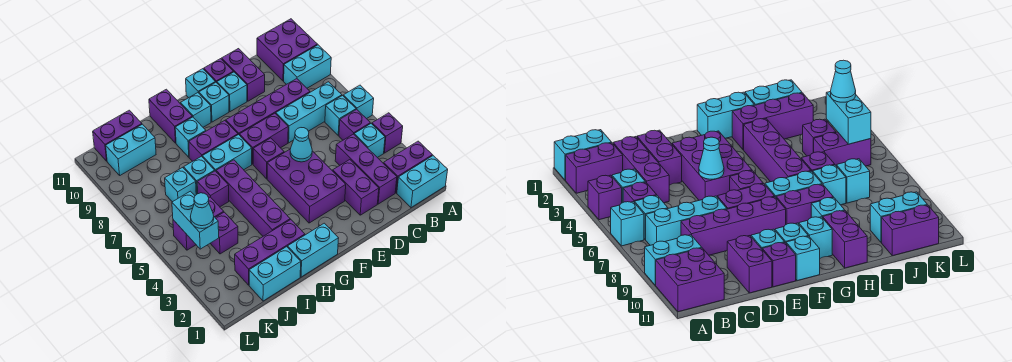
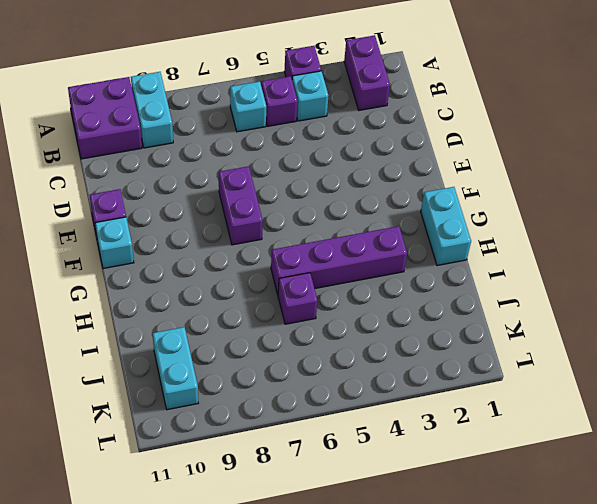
none -> cyan brick A1:B1 level 1
none -> cyan brick A6 level 1
none -> cyan brick B7:D7 level 1
none -> purple brick C2:C4 level 1

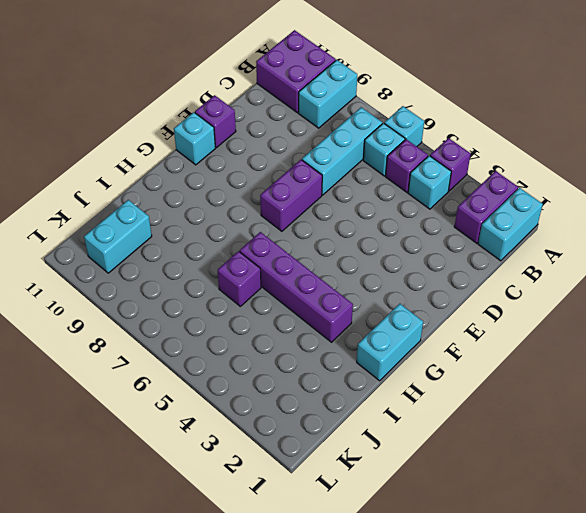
none -> purple brick C2:C4 level 1
none -> purple brick C8:F8 level 1
none -> purple brick D2:D3 level 1
none -> purple brick D10:D11 level 1

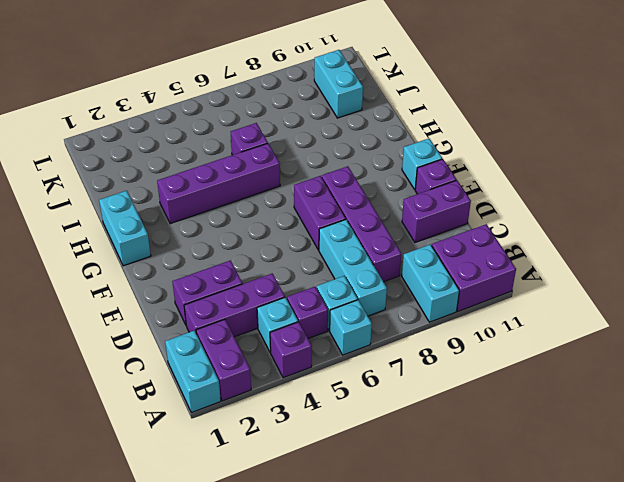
none -> purple brick E3:F5 level 1
none -> cyan brick E10 level 1
none -> purple brick F6 level 1
none -> cyan brick F10 level 1

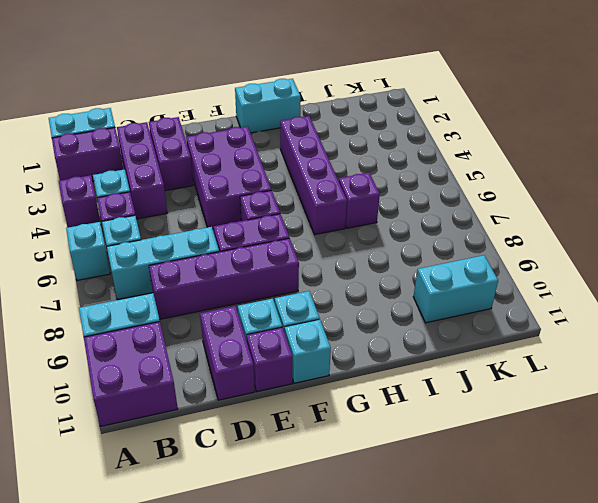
none -> cyan brick G7:H7 level 1
none -> purple brick G8:H8 level 1
none -> cyan brick G10 level 1
none -> purple brick H2:J2 level 1

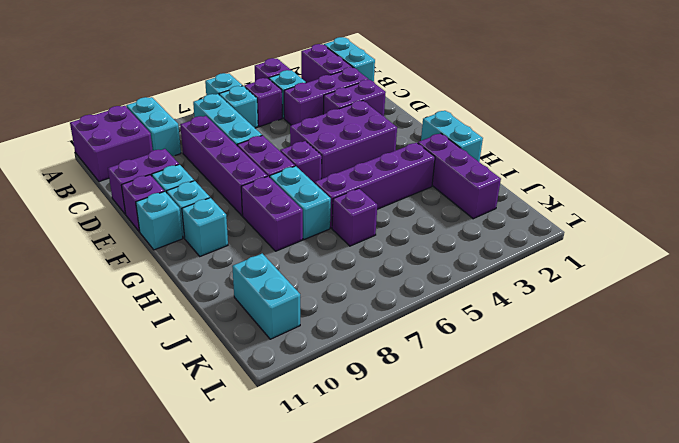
none -> cyan brick H9 level 1
none -> purple brick H10:H11 level 1
none -> cyan brick I1:J1 level 1
none -> cyan brick I7 level 1

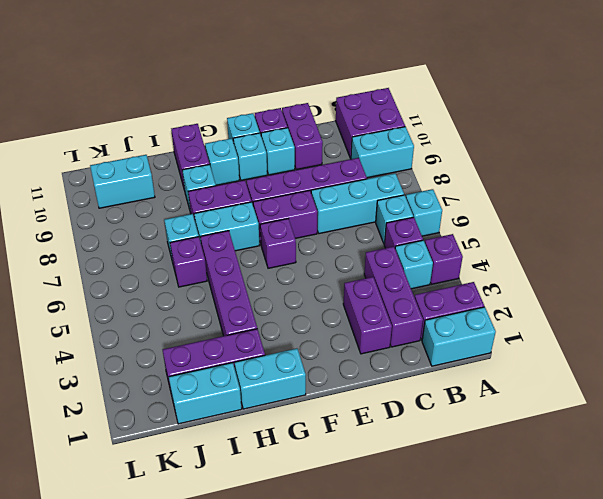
none -> purple brick E3:F5 level 1
none -> purple brick J4 level 1
none -> purple brick J5:K5 level 1
none -> cyan brick J7 level 1

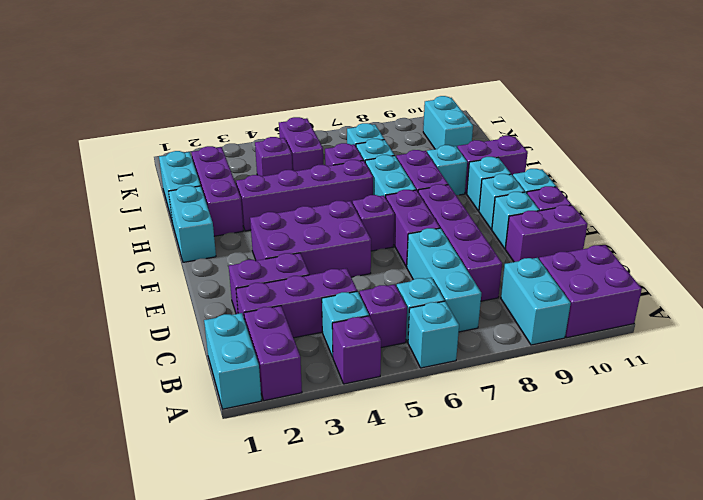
none -> purple brick J11:K11 level 1
none -> cyan cone E5 level 2
none -> cyan brick K4:K5 level 2
none -> cyan cone K4 level 3

